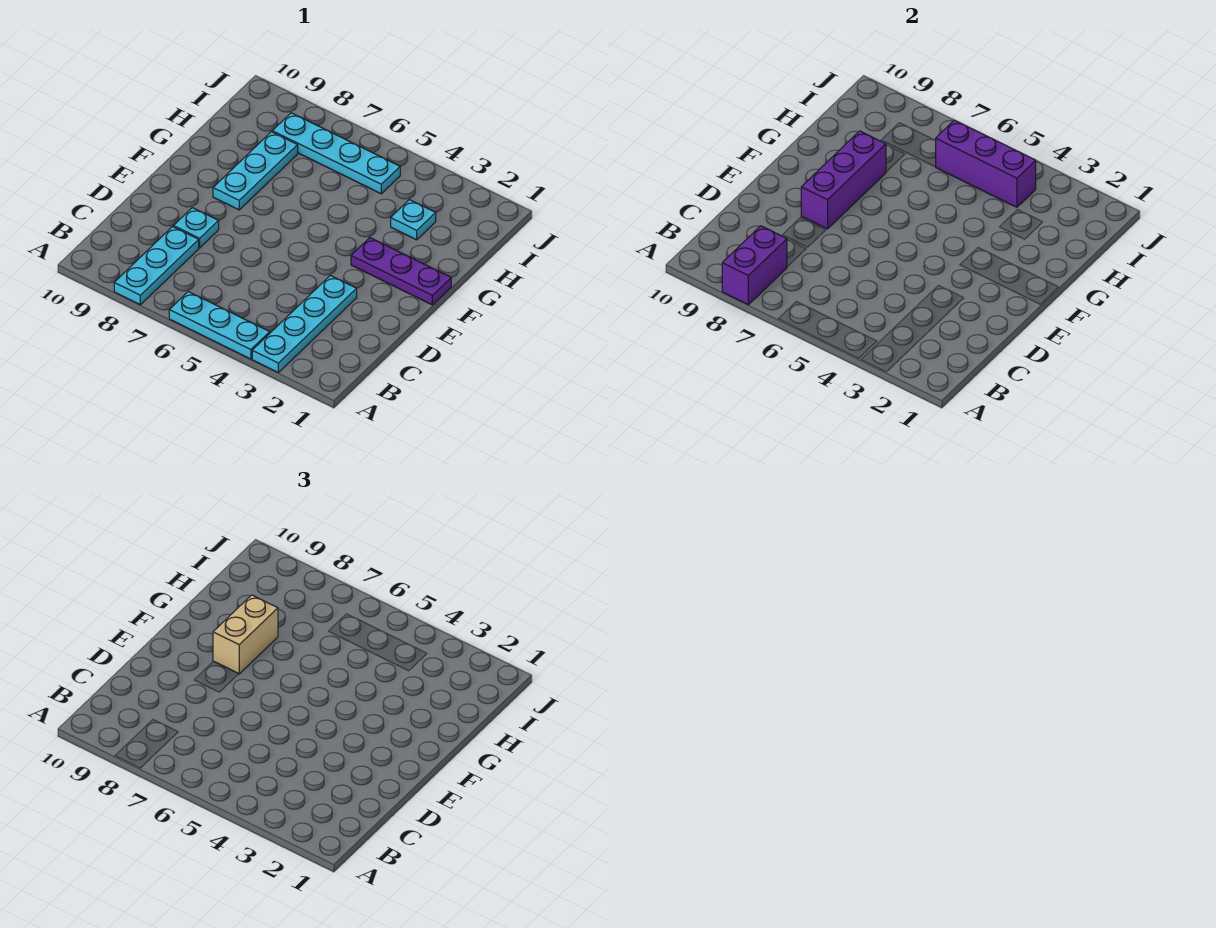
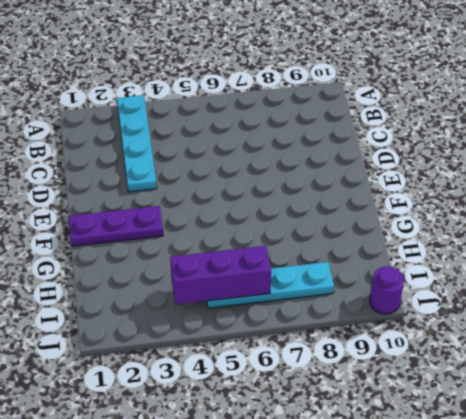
purple round brick J10 level 1 -> none
none -> cyan plate A4:A6 level 1
none -> cyan plate A8:C8 level 1
none -> cyan plate D8 level 1

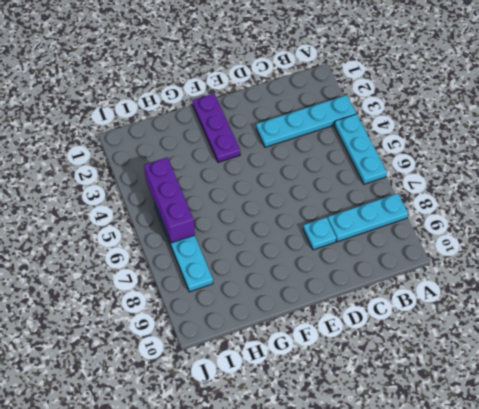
none -> cyan plate F8:H8 level 1
none -> cyan plate H3 level 1
none -> purple brick A8:B8 level 2

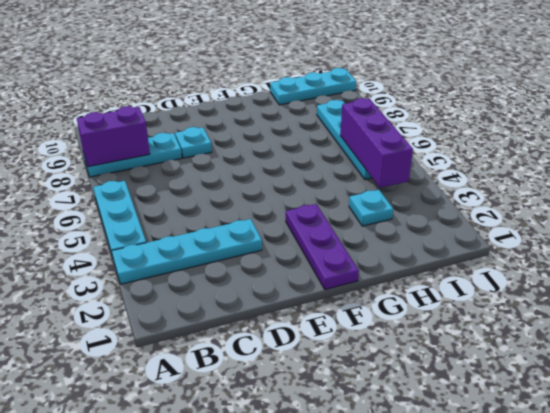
cyan plate H10:J10 level 1 -> cyan plate F8:H8 level 1
none -> purple brick E8:G8 level 2
none -> tan brick F8:G8 level 3

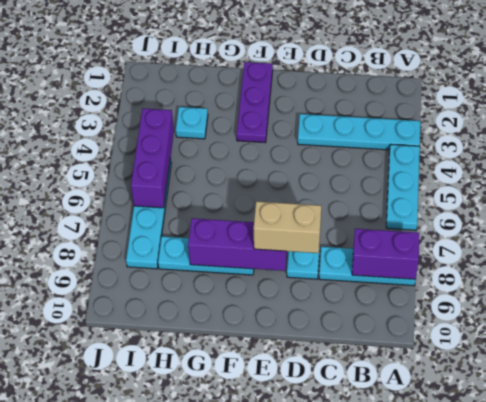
tan brick D8:E8 level 3 -> tan brick F8:G8 level 3

